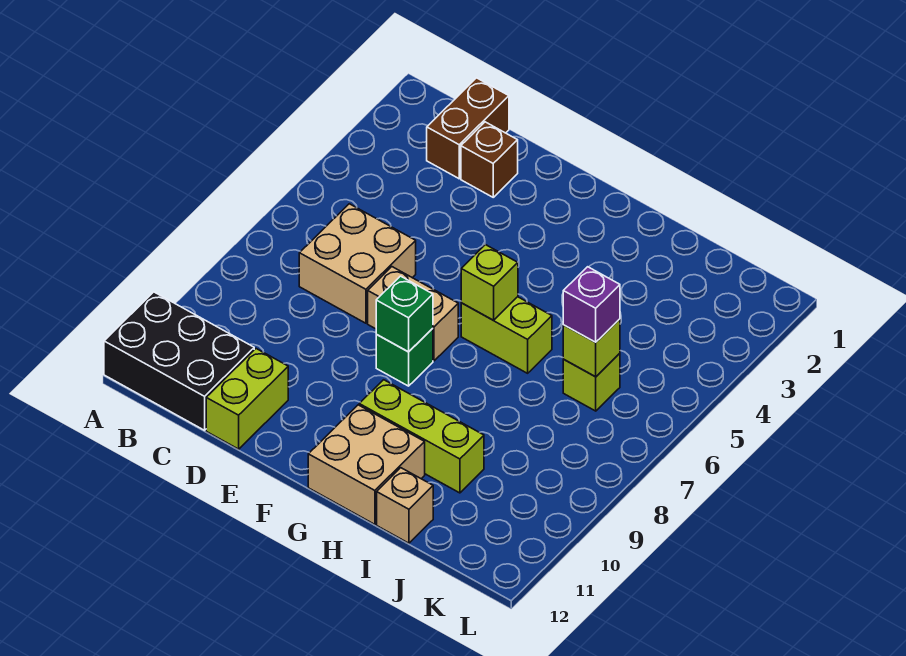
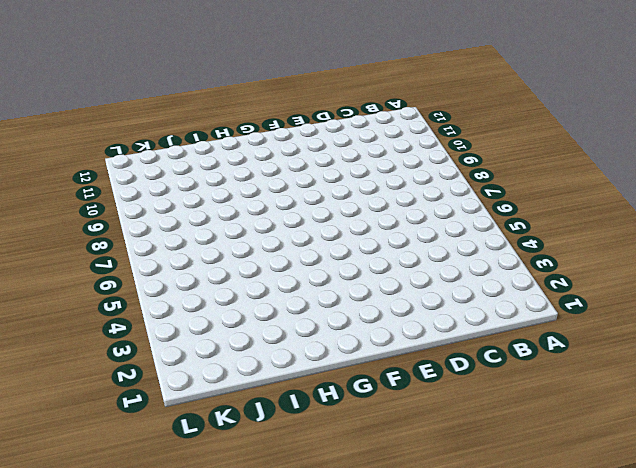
none -> black brick A11:C12 level 1
none -> brown brick C1:C2 level 1
none -> tan brick C6:D7 level 1

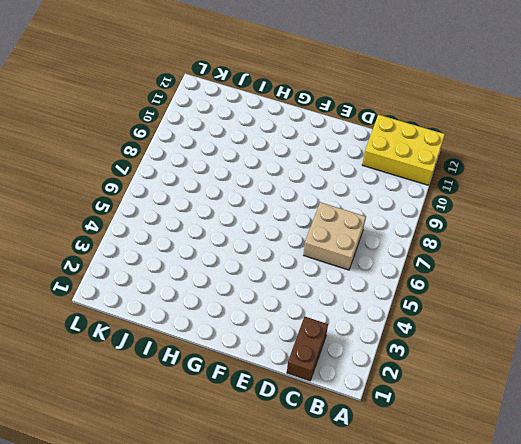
yellow brick A11:C12 level 1 -> black brick A11:C12 level 1
none -> brown brick D2 level 1
none -> lime brick D11:D12 level 1
none -> tan brick E7:F7 level 1

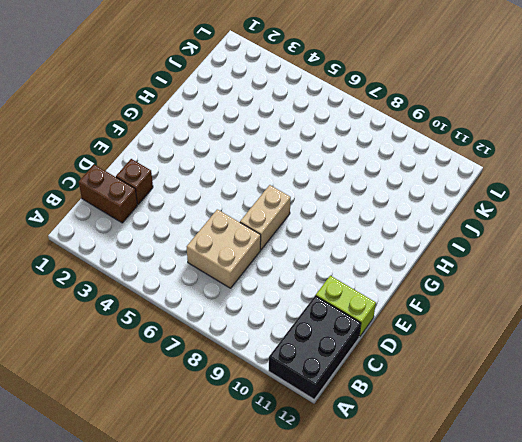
none -> green brick F8 level 1
none -> lime brick G6:H6 level 1
none -> lime brick G10:I10 level 1

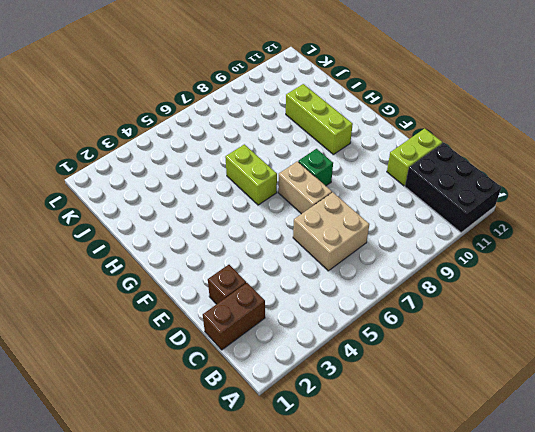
none -> tan brick G11:H12 level 1
none -> tan brick I12 level 1
none -> lime brick J6 level 1

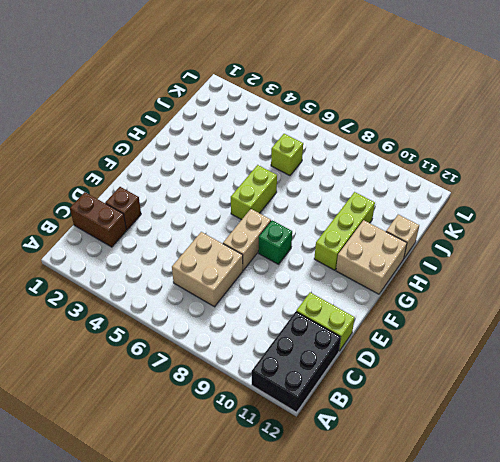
none -> green brick F8 level 2
none -> lime brick G6 level 2
none -> lime brick J6 level 2

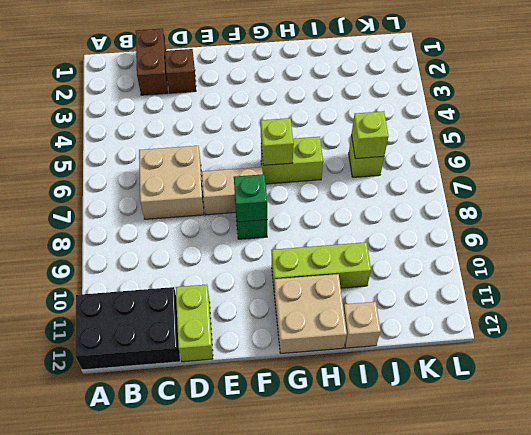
none -> purple brick J6 level 3

